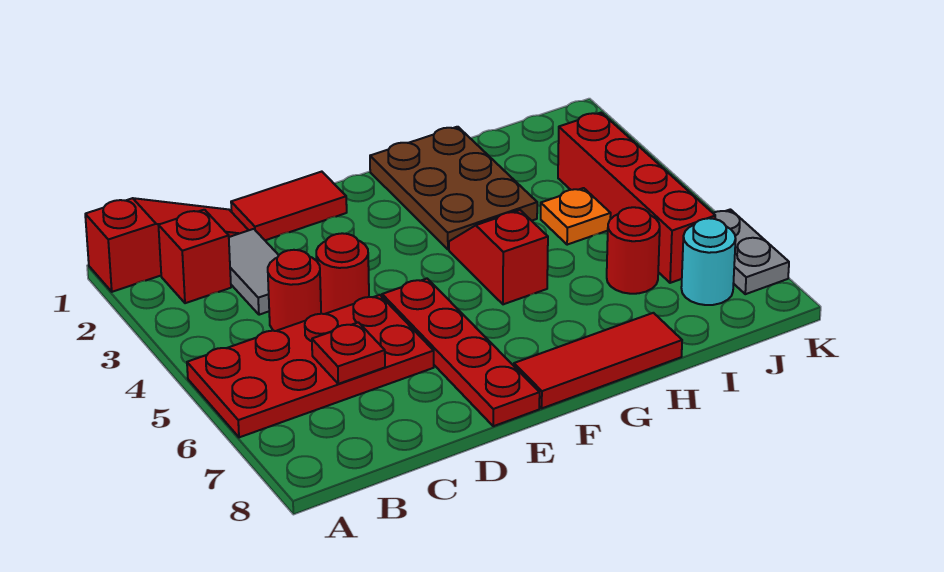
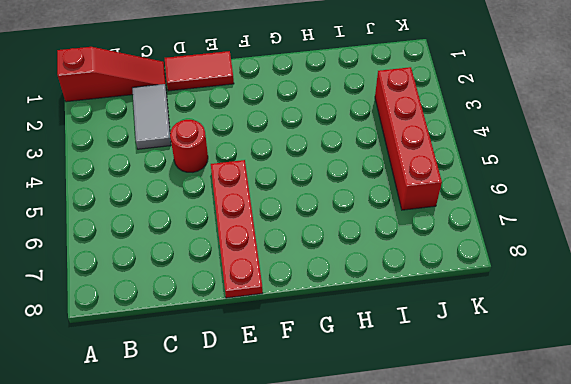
none -> red plate A5:D6 level 1
none -> red brick B2 level 1
none -> red round brick C4 level 1

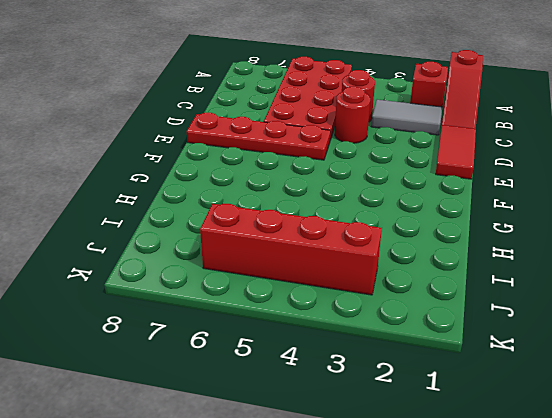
none -> red tile F8:H8 level 1
none -> brown plate G1:H3 level 1
none -> red slope G4:G5 level 1 top 5

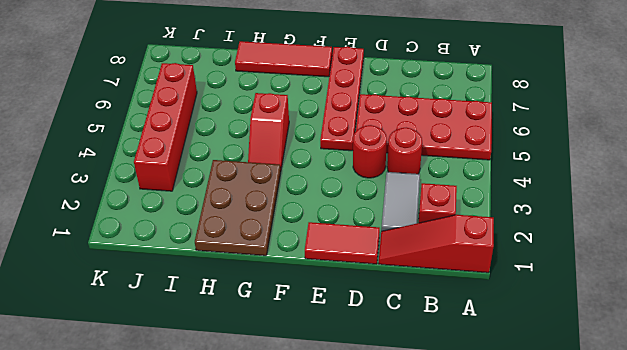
none -> orange plate I4 level 1
none -> red round brick I6 level 1
none -> cyan round brick J7 level 1

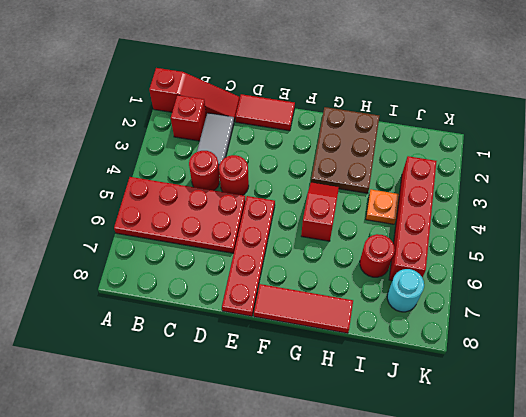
none -> grey plate K6:K7 level 1
none -> red plate C6 level 2

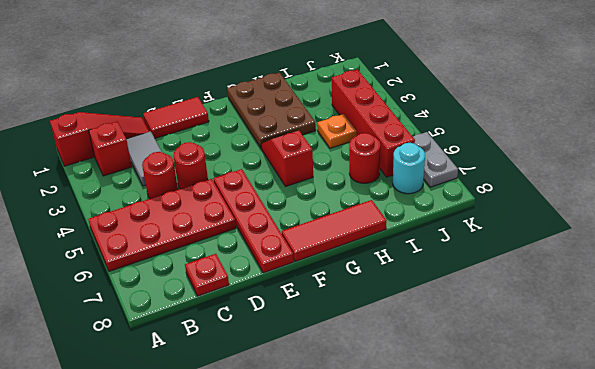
red plate C8 level 1 -> red plate C6 level 2

